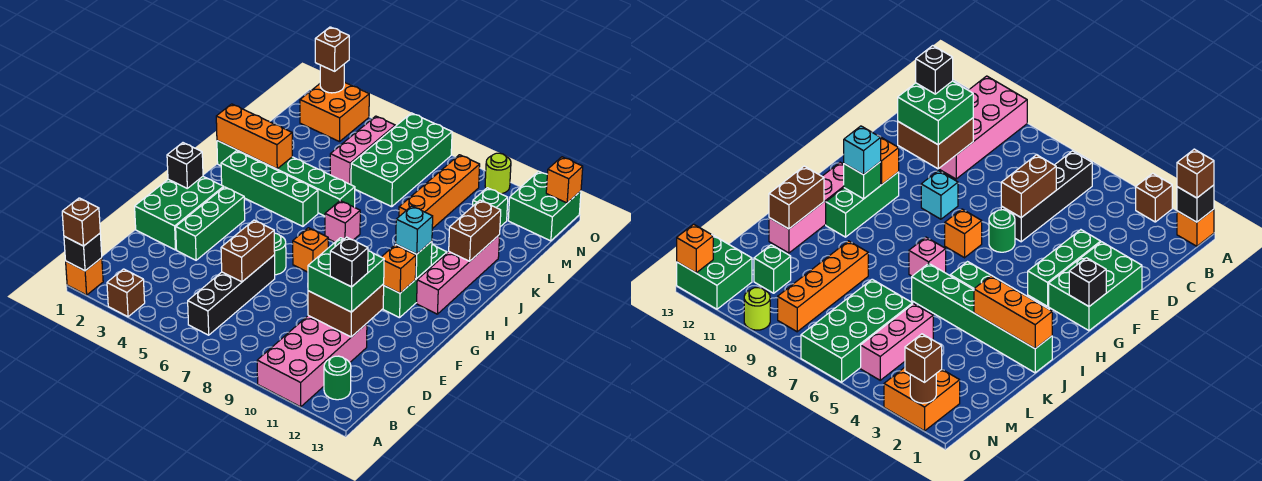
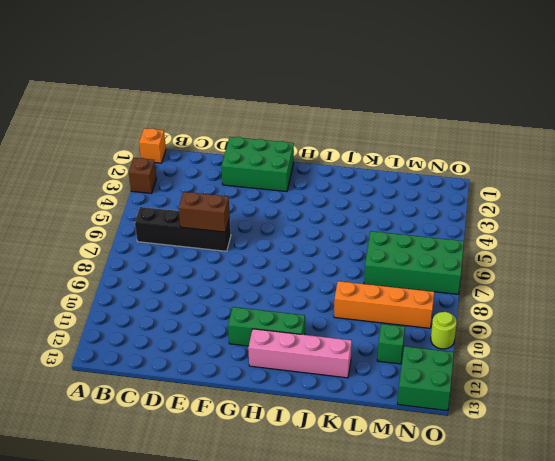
none -> pink brick A10:D11 level 1
none -> green round brick B12 level 1
none -> green brick E3:G3 level 1
none -> green round brick F6 level 1

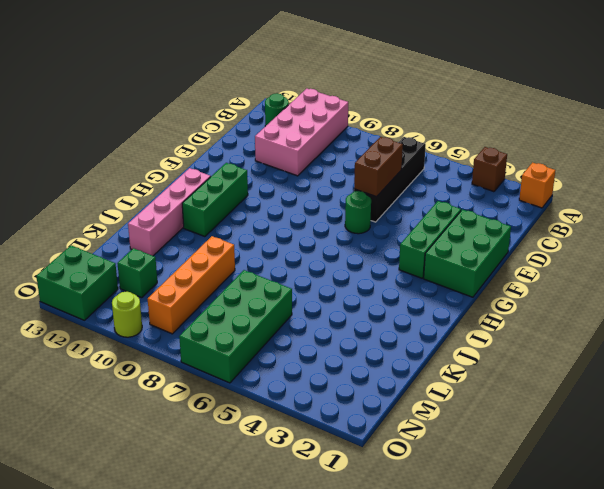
none -> cyan brick F9 level 1
none -> orange brick G7 level 1
none -> green brick I2:I5 level 1
none -> pink brick I7 level 1

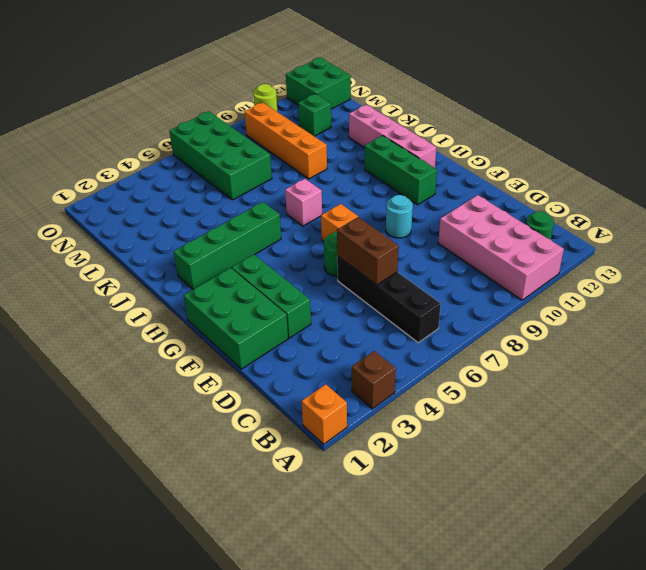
cyan round brick F9 level 1 -> cyan brick F9 level 1
none -> green brick J1:J6 level 1
none -> pink brick L5:N5 level 1
none -> orange brick N2:O3 level 1
none -> black brick A1 level 2

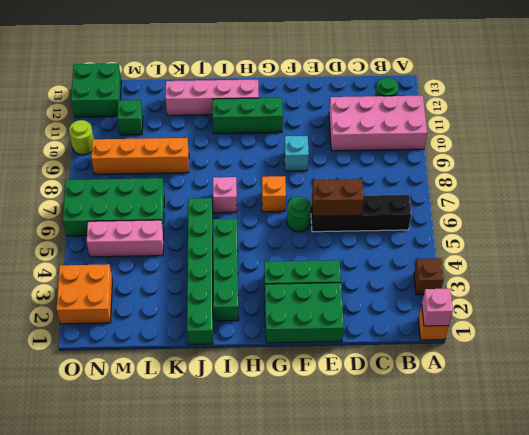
pink brick A1 level 2 -> black brick A1 level 2
none -> brown brick D10:E11 level 2
none -> black brick G1 level 2
none -> orange brick G11 level 2
none -> green brick H11 level 2

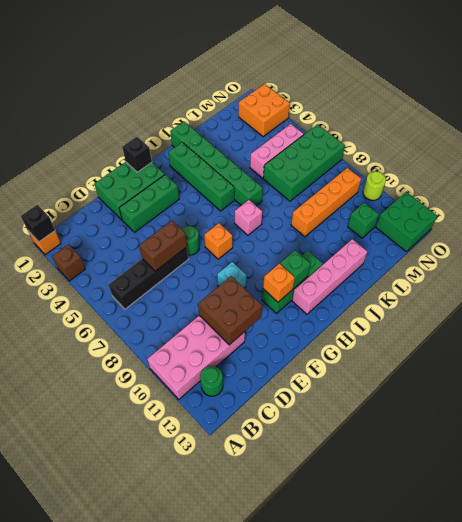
none -> orange brick J1:J3 level 2
none -> brown brick J12:K12 level 2
none -> brown round brick O2 level 2
none -> orange brick O13 level 2

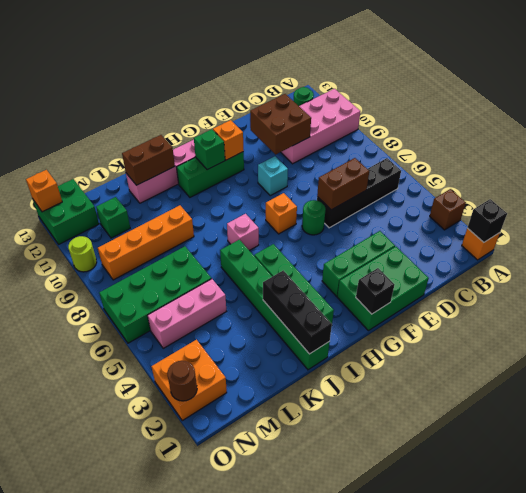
black brick J1:J3 level 2 -> orange brick J1:J3 level 2
none -> brown brick A1 level 3
none -> green brick D10:E11 level 3
none -> cyan brick H11 level 3
none -> brown brick O2 level 3

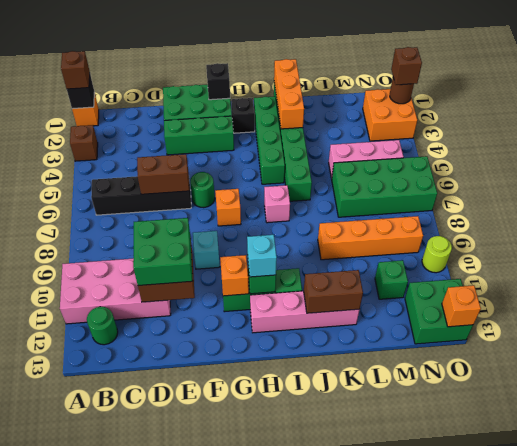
black brick H2 level 1 -> black brick D11 level 4

